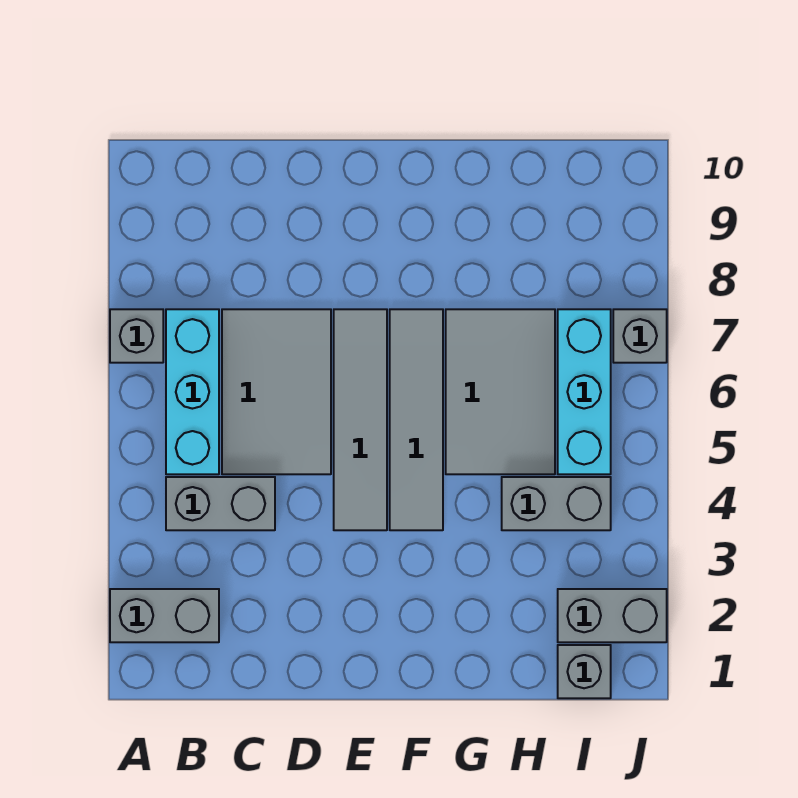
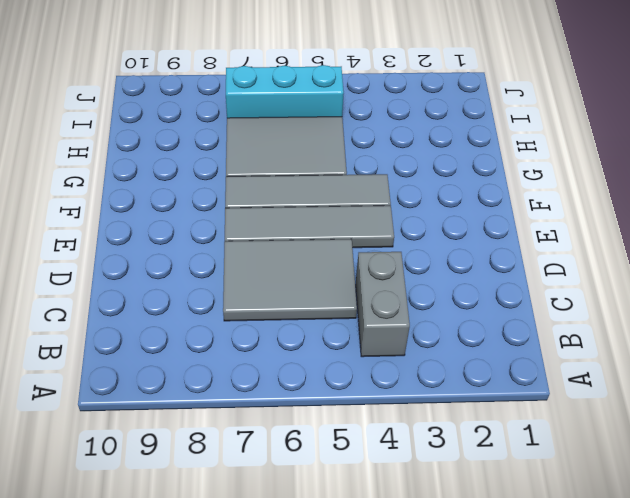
none -> grey brick A2:B2 level 1
none -> grey brick A7 level 1
none -> cyan brick B5:B7 level 1

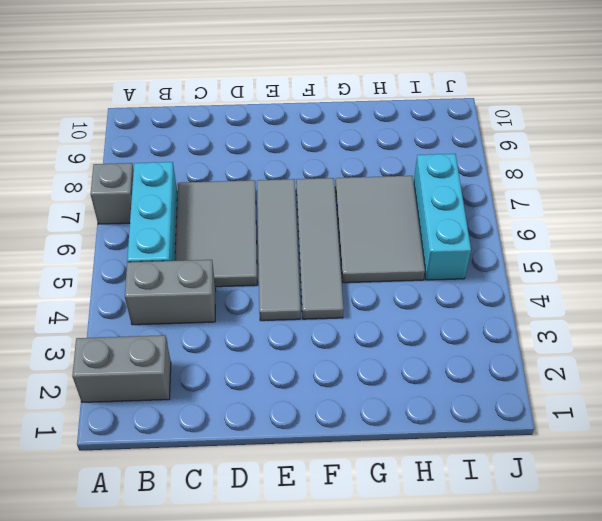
none -> grey brick H4:I4 level 1
none -> grey brick I1 level 1
none -> grey brick I2:J2 level 1

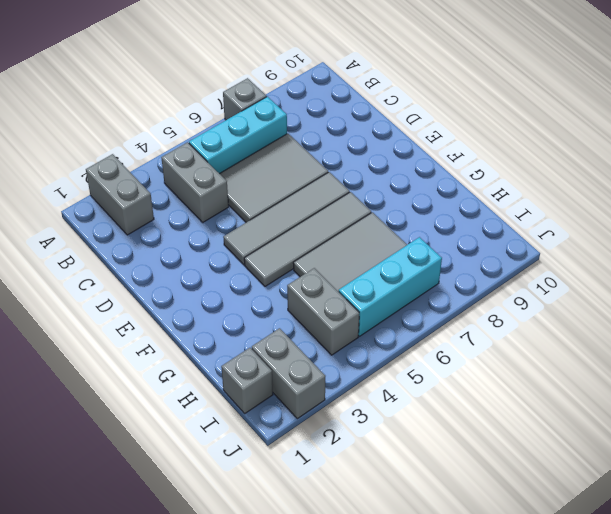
none -> grey brick J7 level 1

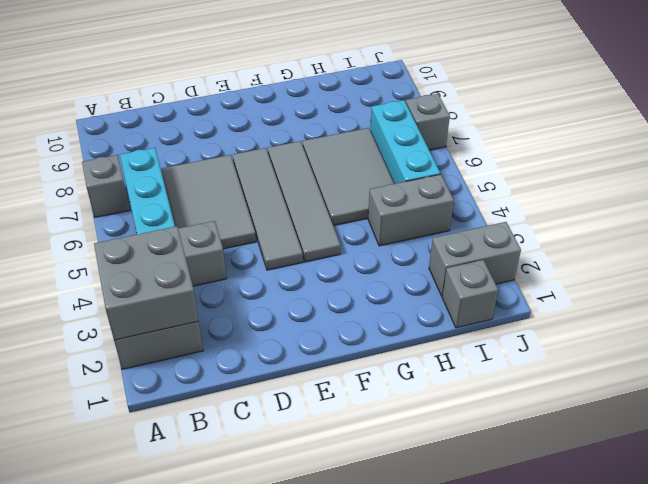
grey brick A2:B3 level 2 -> none

